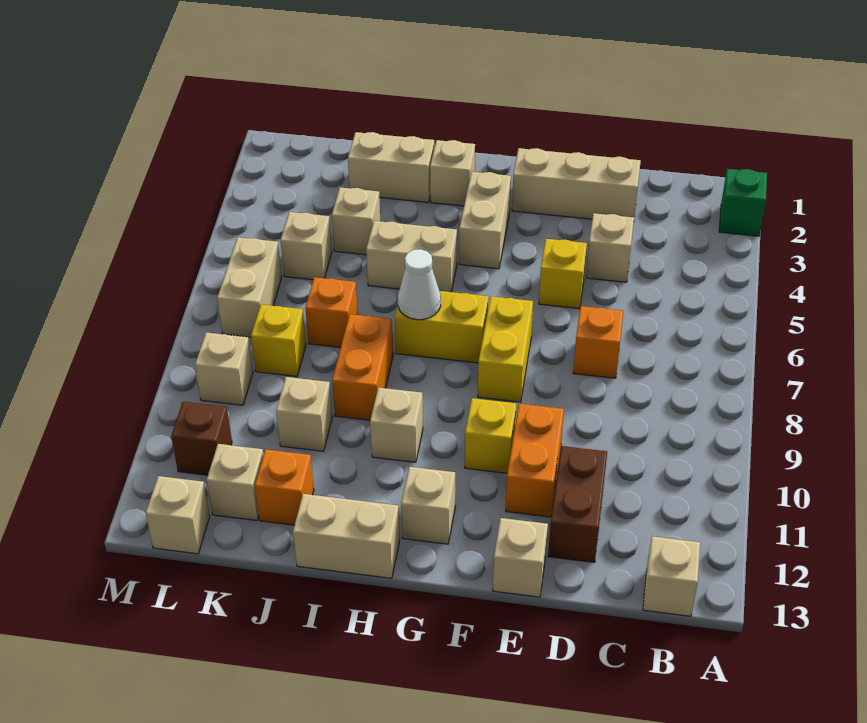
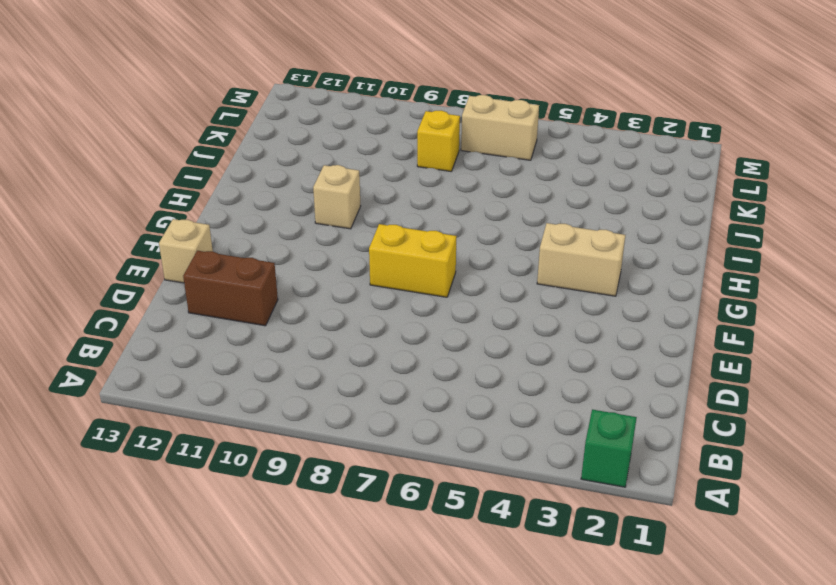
none -> tan brick B13 level 1
none -> tan brick D2:F2 level 1
none -> tan brick D4 level 1
none -> orange brick D7 level 1

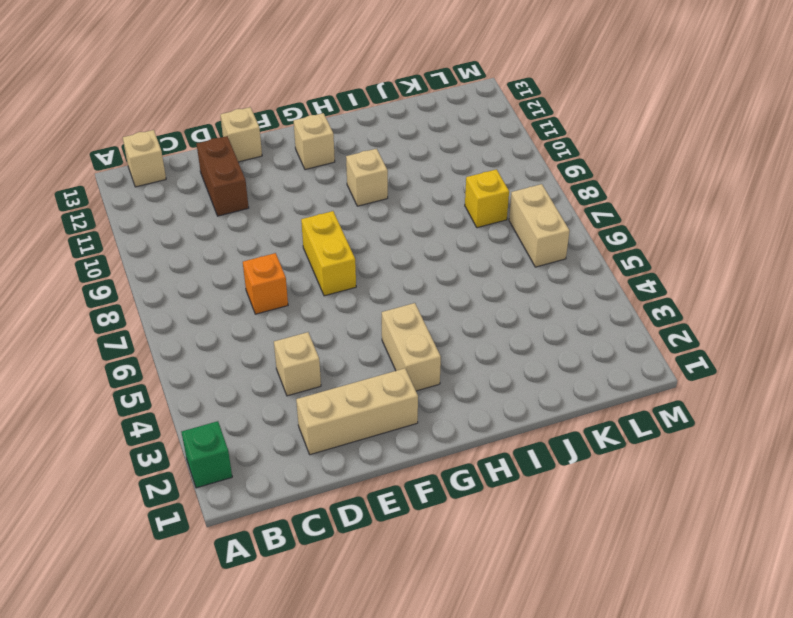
none -> yellow brick E5 level 1
none -> orange brick E10:E11 level 1
none -> yellow brick F10 level 1
none -> yellow brick G7:H7 level 1

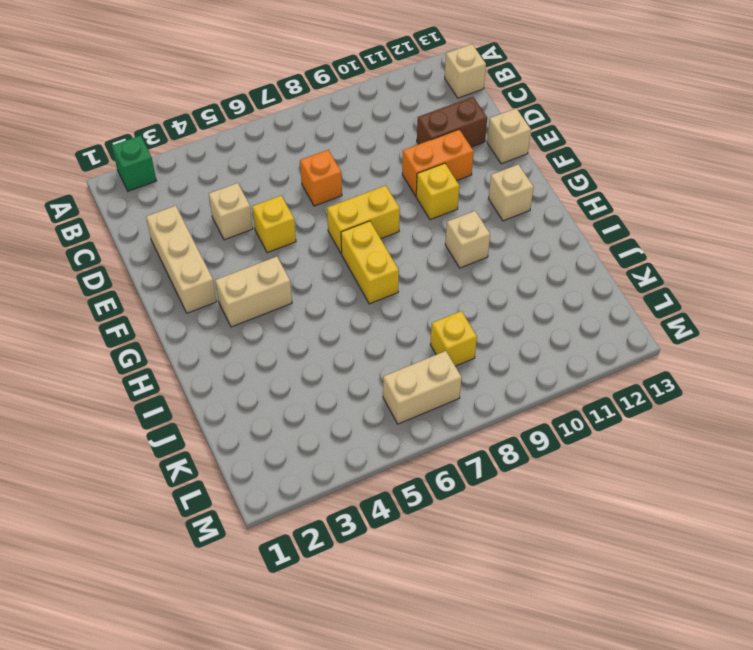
none -> tan brick H2 level 1
none -> tan brick H5:I5 level 1
none -> tan brick H13:I13 level 1
none -> tan brick I2:J2 level 1

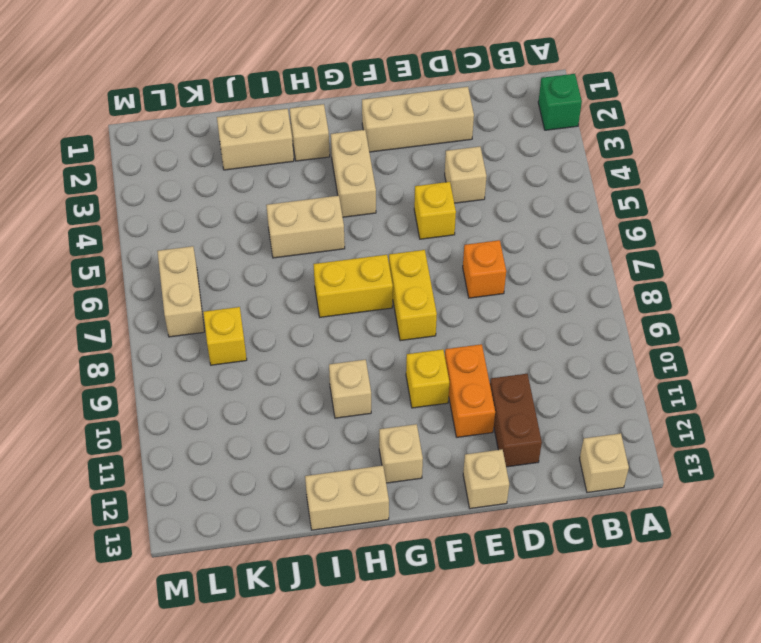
none -> orange brick I8:I9 level 1
none -> tan brick J4 level 1
none -> orange brick J7 level 1
none -> tan brick J10 level 1

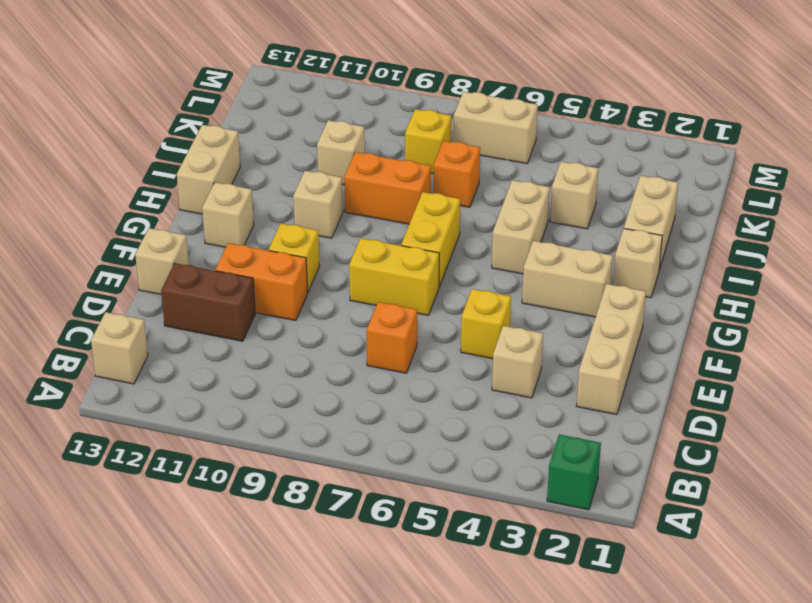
none -> orange brick J12 level 1
none -> tan brick K5 level 1
none -> tan brick K12 level 1
none -> tan brick L9 level 1

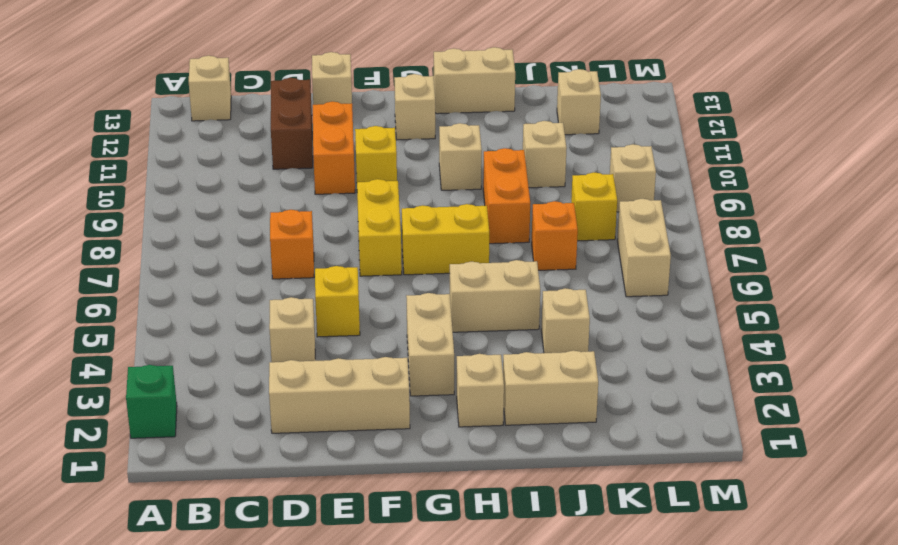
none -> orange brick J12 level 1
none -> tan brick K5 level 1
none -> brown brick L11 level 1
none -> tan brick L13 level 1

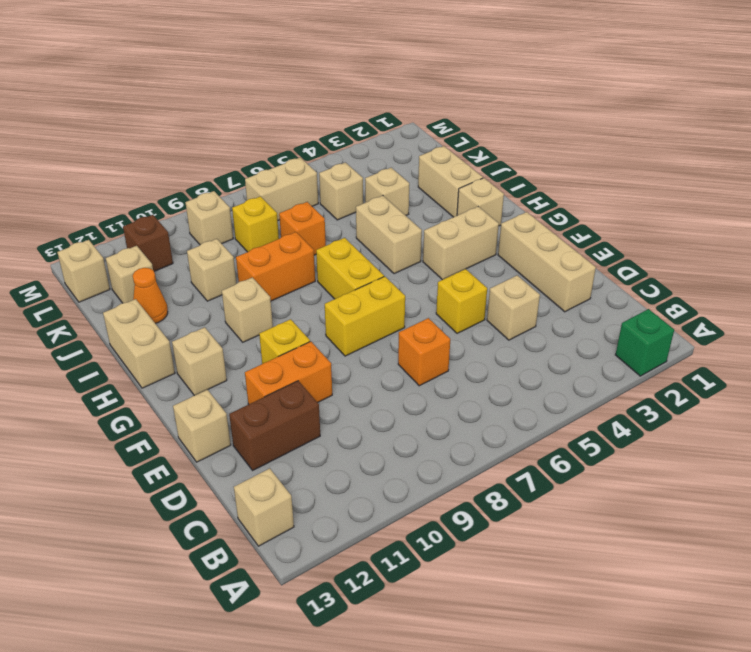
orange cone J12 level 1 -> orange brick J12 level 1
none -> white cone H7 level 2

